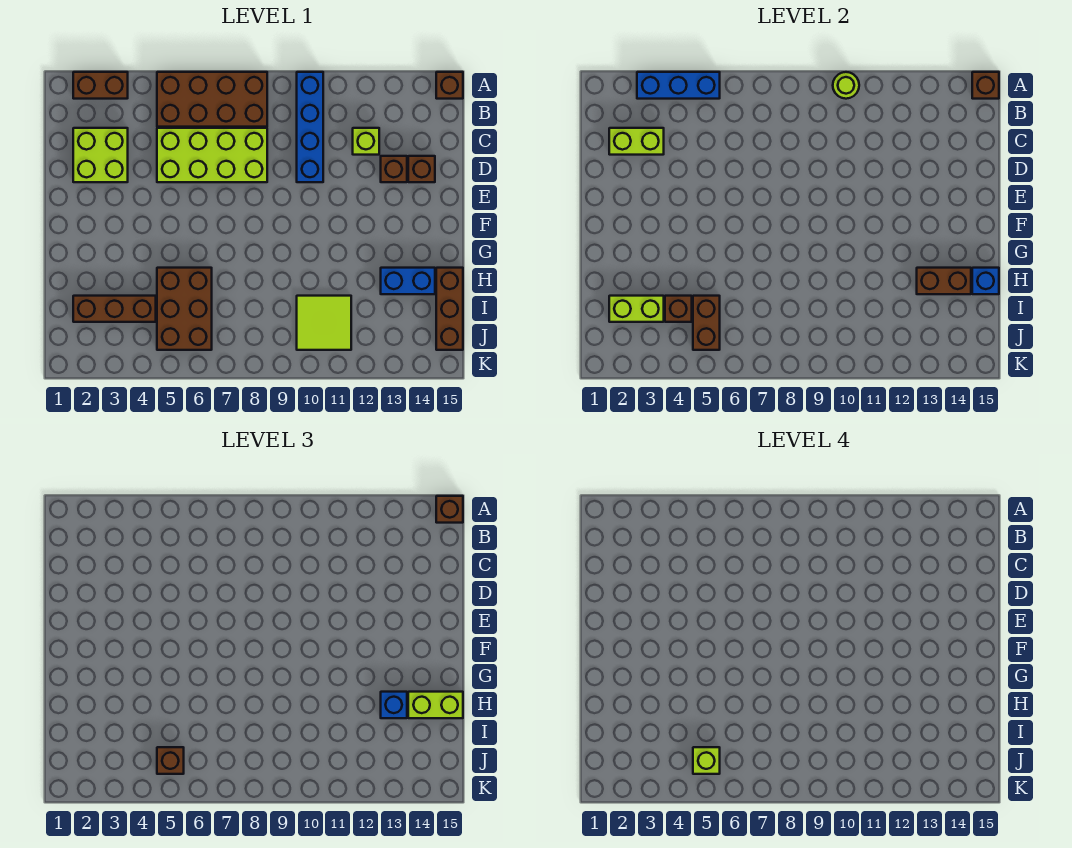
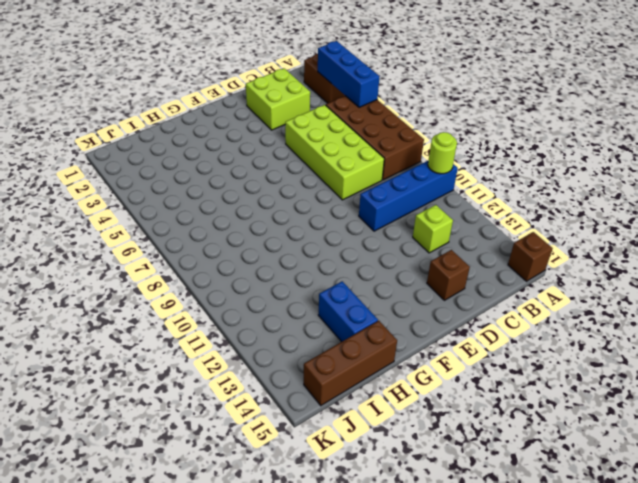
none -> brown brick D13 level 1
none -> brown brick H5:J6 level 1
none -> brown brick I2:I4 level 1

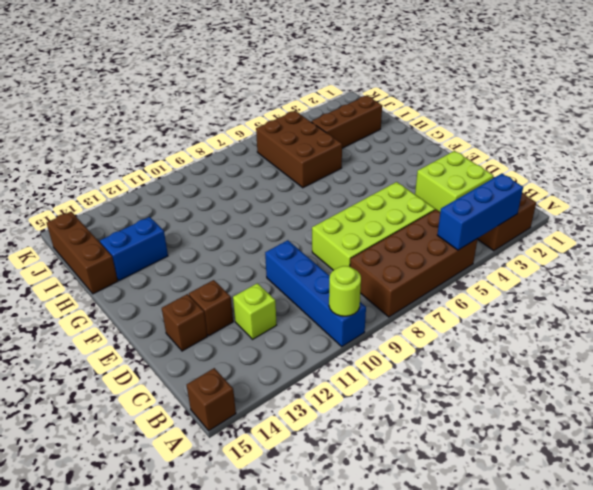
none -> lime tile I10:J11 level 1
none -> brown brick A15 level 2
none -> lime brick C2:C3 level 2

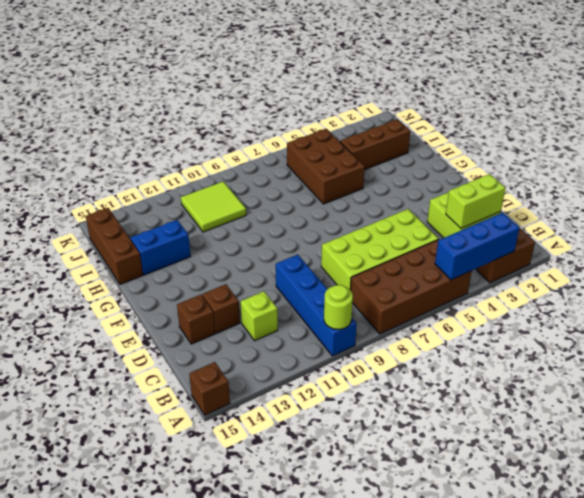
none -> brown brick A15 level 2
none -> brown brick H13:H14 level 2
none -> blue brick H15 level 2

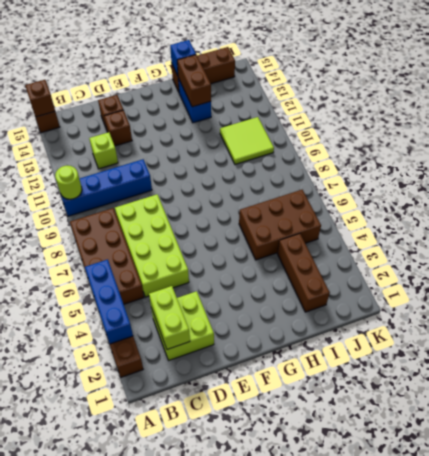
none -> lime brick I2:I3 level 2
none -> brown brick I4 level 2
none -> brown brick I5:J5 level 2

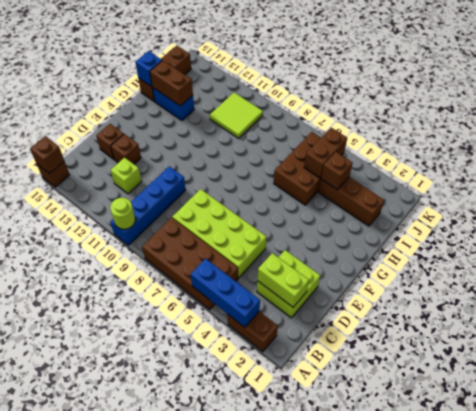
none -> lime brick I2:I3 level 2
none -> brown brick A15 level 3
none -> blue brick H13 level 3

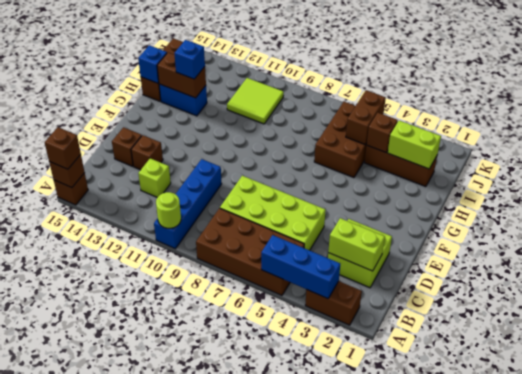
none -> lime brick H14:H15 level 3
none -> brown brick J5 level 3
none -> lime brick J5 level 4

